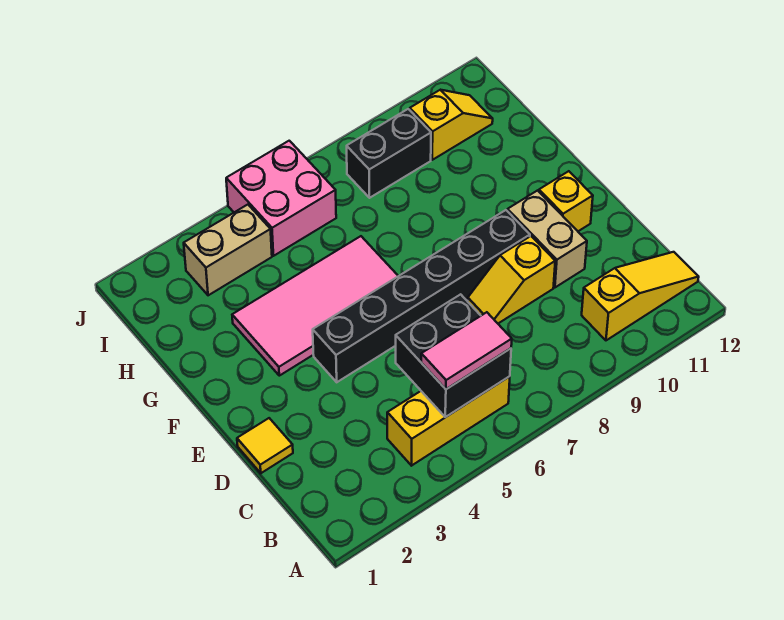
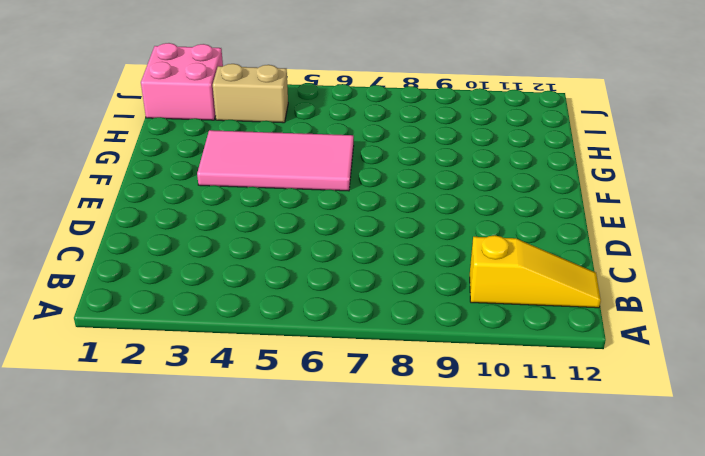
pink brick I1:J2 level 1 -> pink brick I5:J6 level 1
none -> yellow brick B4:B6 level 1
none -> yellow tile D1 level 1
none -> yellow slope D8:D9 level 1 top 9

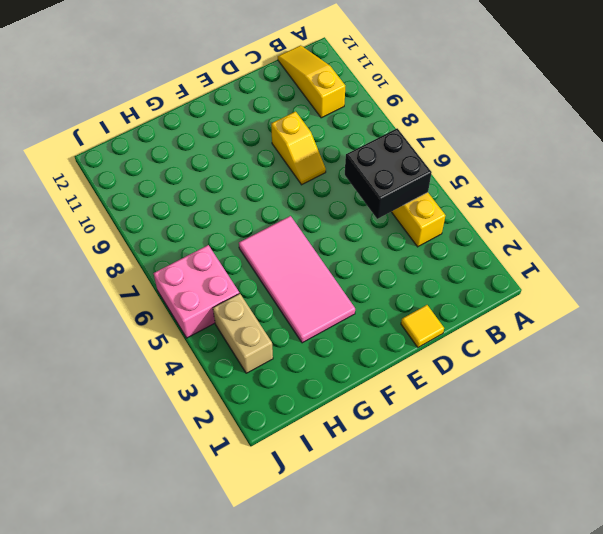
none -> tan brick D10:E10 level 1
none -> black brick E4:E9 level 1
none -> yellow brick E11 level 1

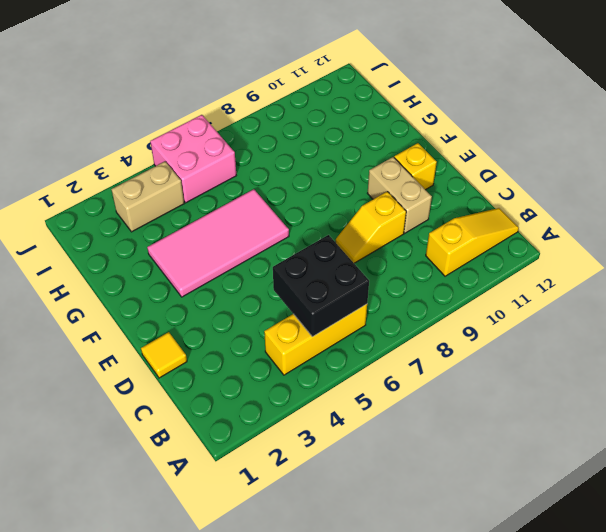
none -> black brick E4:E9 level 1
none -> black brick I8:I9 level 1
none -> yellow slope I10:I11 level 1 top 10

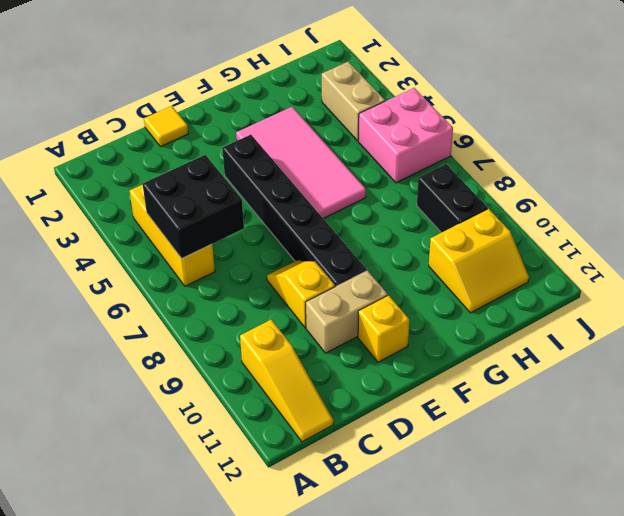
yellow slope H10:I11 level 1 top 10 -> yellow slope I10:I11 level 1 top 10
none -> pink tile B5:B6 level 3

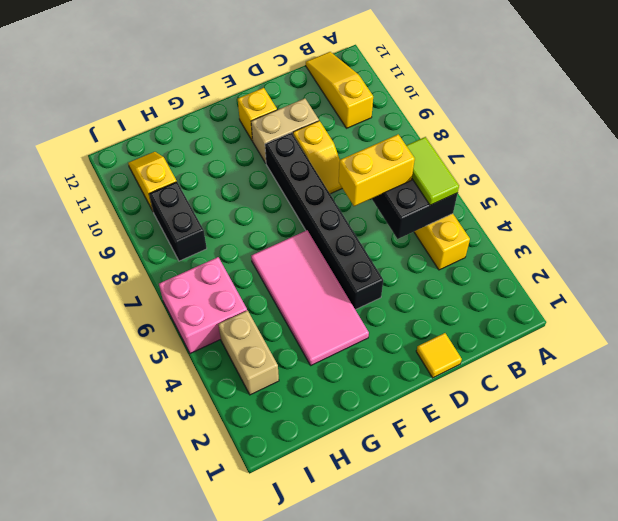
lime tile B5:B6 level 3 -> pink tile B5:B6 level 3
yellow brick C6:D6 level 3 -> none

